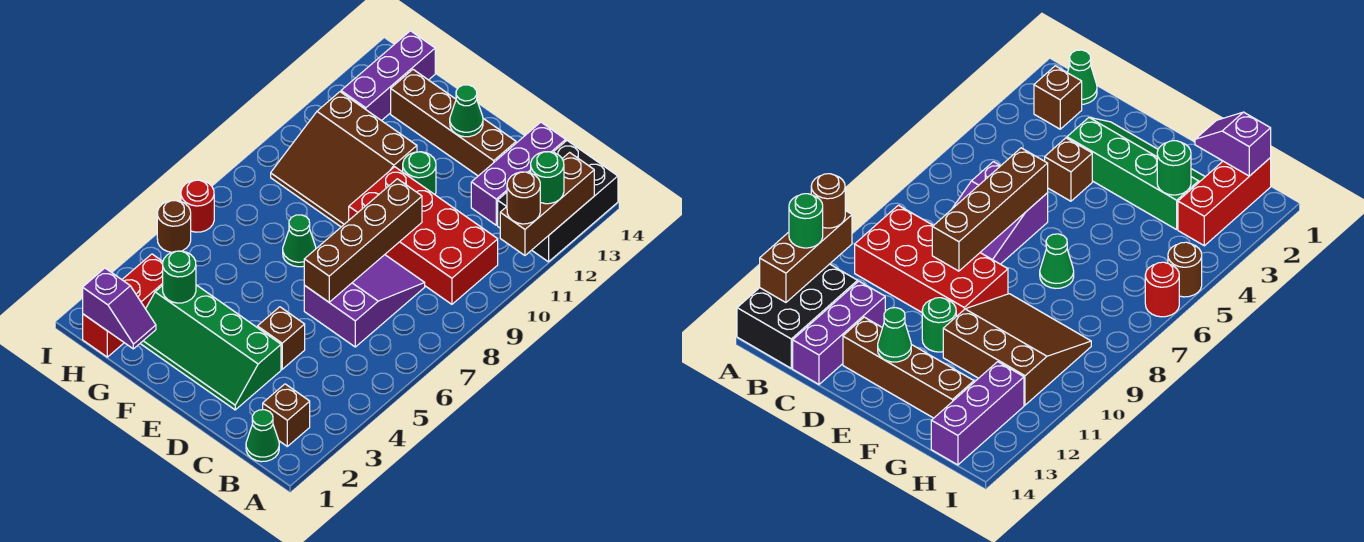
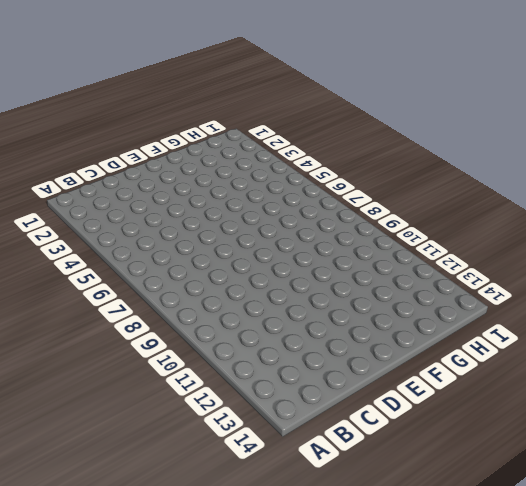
none -> black brick A12:B14 level 1
none -> green cone B1 level 1
none -> brown brick B2 level 1

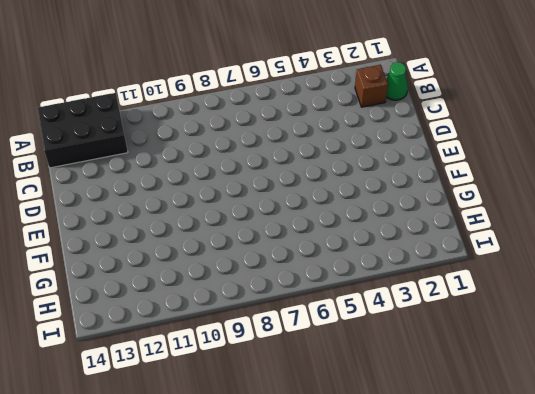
none -> red brick B9:E10 level 1
none -> purple slope C6:D8 level 1 top 6
none -> purple brick C12:C14 level 1

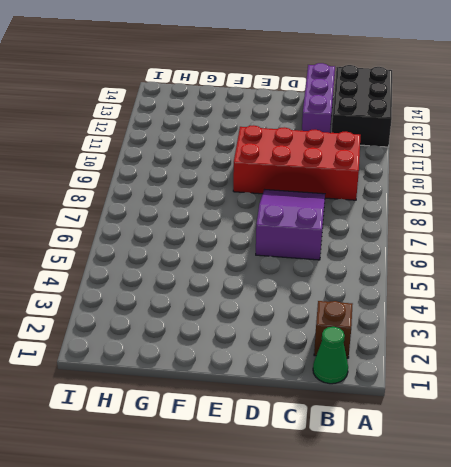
none -> green slope D2:G3 level 1 top 3
none -> brown brick D4 level 1
none -> brown brick D13:G13 level 1

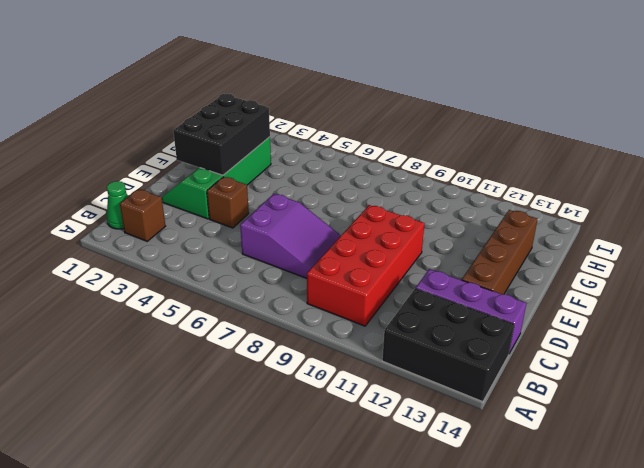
black brick E2:G3 level 2 -> green round brick G3 level 2
none -> green round brick E11 level 1
none -> green cone F7 level 1
none -> brown slope F9:H11 level 1 top 11

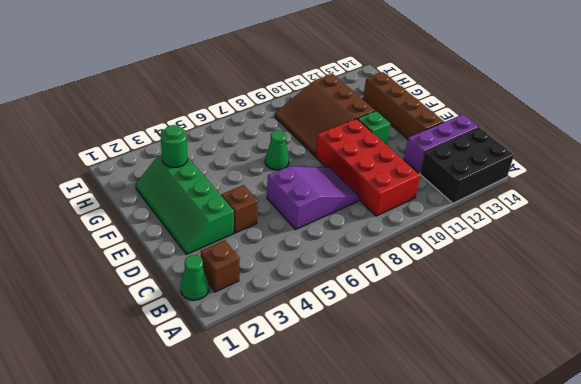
green brick E11 level 1 -> green round brick E11 level 1
none -> red brick H1:H3 level 1
none -> purple brick H12:H14 level 1
none -> brown round brick I5 level 1

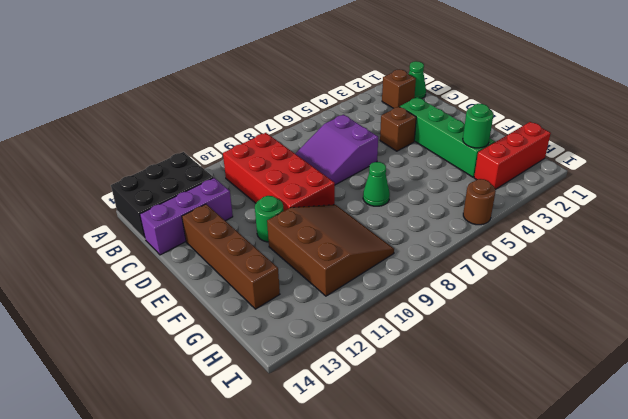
none -> purple brick H12:H14 level 1
none -> red round brick I6 level 1
none -> brown brick A11:A13 level 2

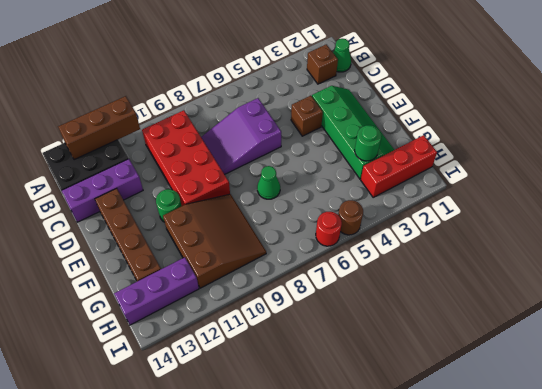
none -> brown brick D6:D9 level 2
none -> green cone E13 level 2
none -> purple slope G1:H1 level 2 top H

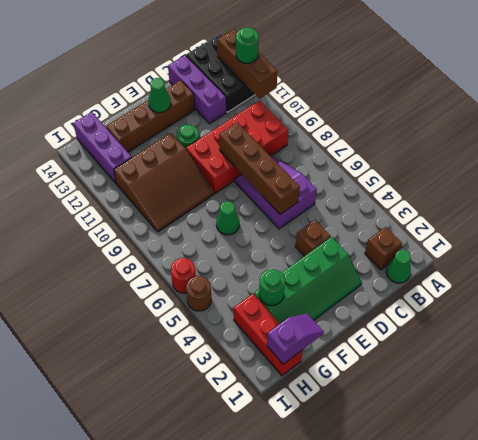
none -> brown round brick A11 level 3

